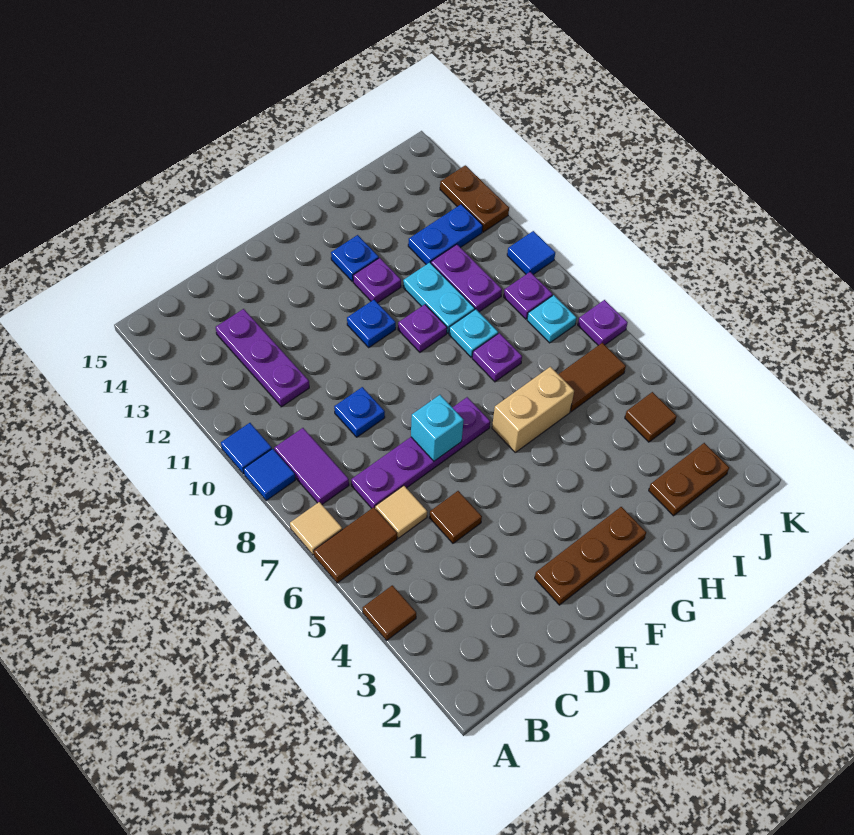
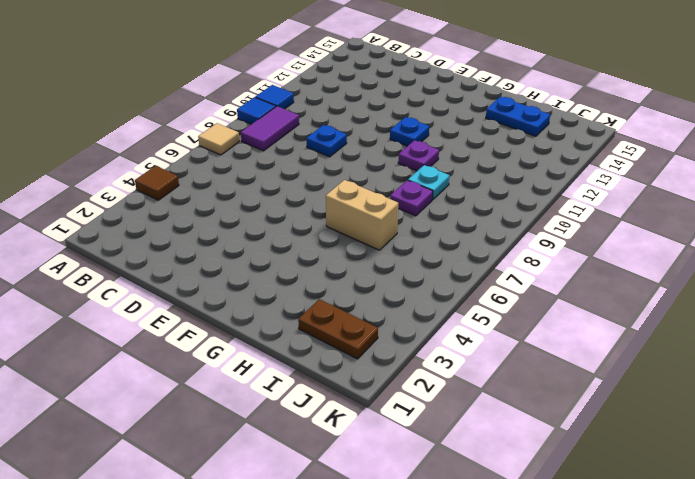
blue plate H14:I14 level 1 -> blue plate I12:J12 level 1
none -> brown tile A6:B6 level 1
none -> tan tile C6 level 1
none -> purple plate C7:F7 level 1
none -> purple plate C11:C13 level 1

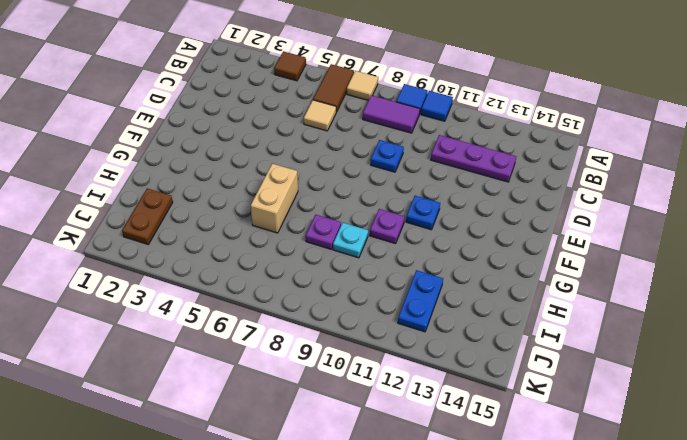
none -> purple plate C7:F7 level 1
none -> brown tile D5 level 1
none -> brown plate E2:G2 level 1
none -> purple plate G12 level 1

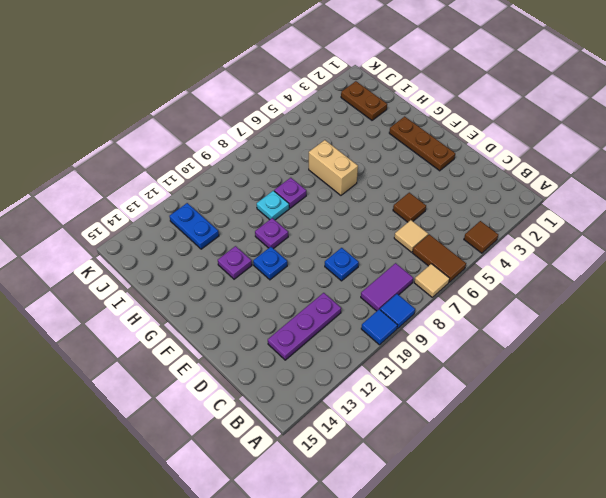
none -> purple plate C7:F7 level 1
none -> blue plate G13 level 1
none -> cyan plate H10:H11 level 1
none -> brown tile I6:J6 level 1

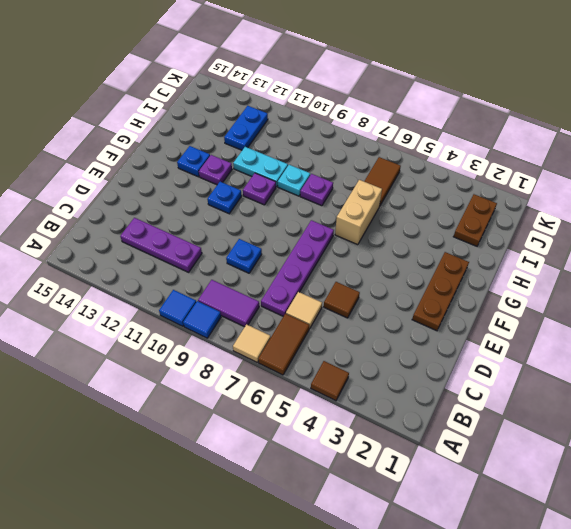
none -> purple plate I10:I11 level 1
none -> brown tile J4 level 1
none -> cyan plate J8 level 1
none -> purple plate J9 level 1

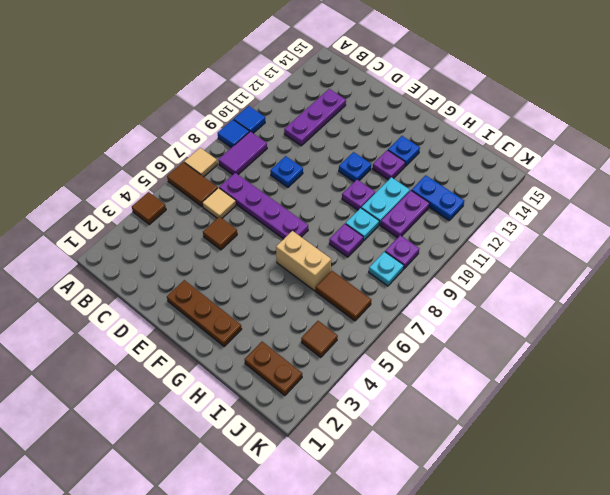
none -> purple plate K7 level 1
none -> blue tile K10 level 1
none -> brown plate K12:K13 level 1
none -> cyan brick E7 level 2

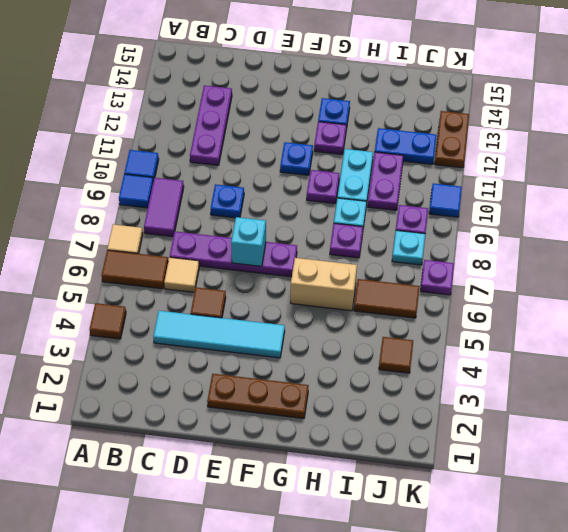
cyan tile C4:F4 level 1 -> none
none -> brown plate I2:J2 level 1

